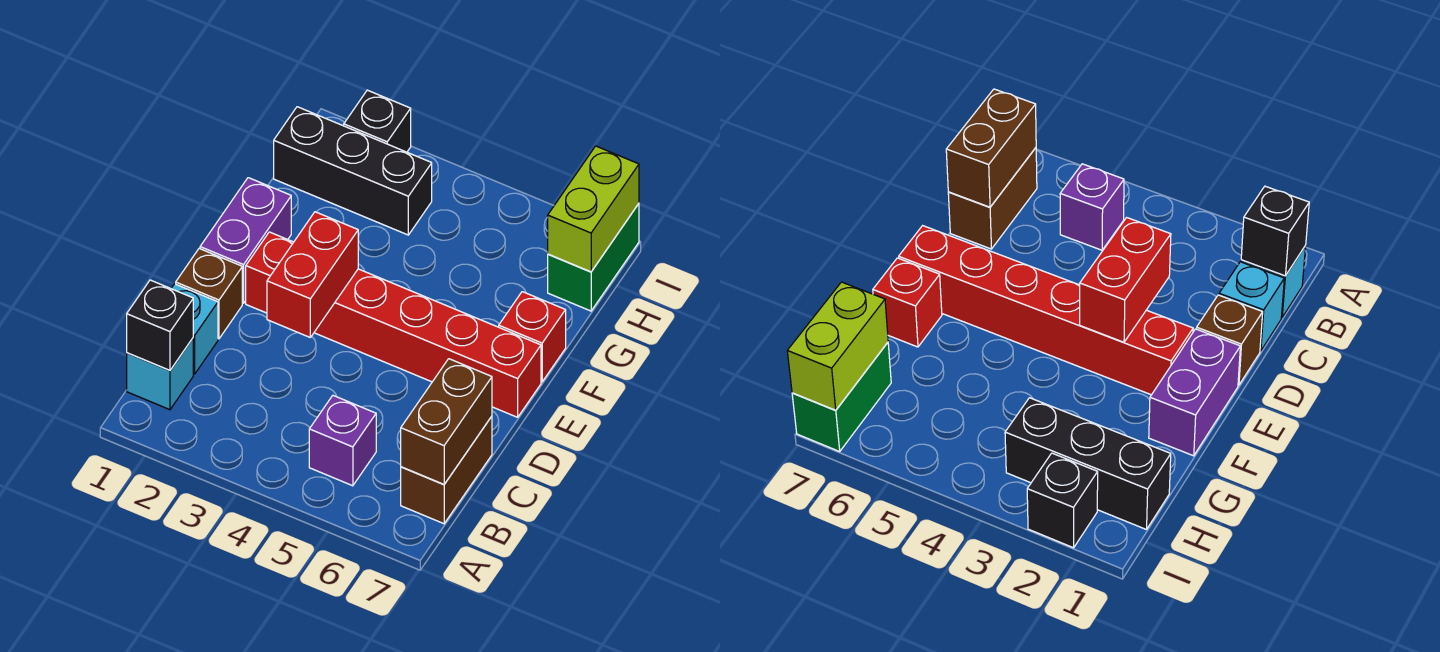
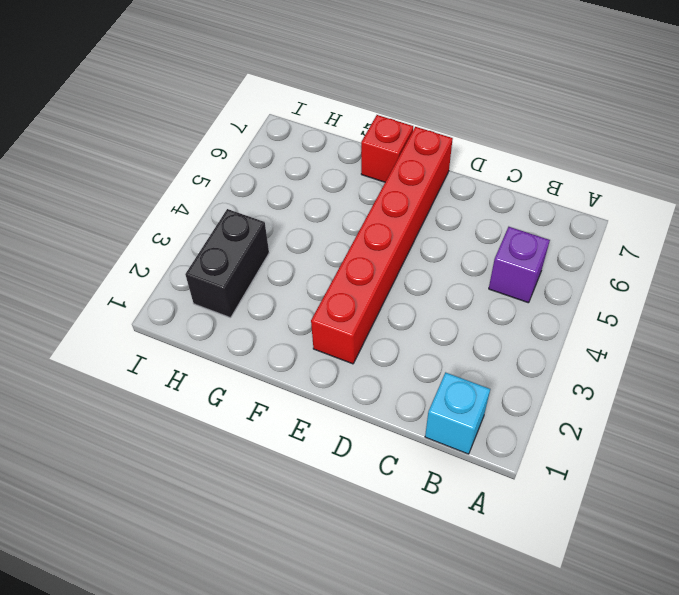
black brick H2:H3 level 1 -> black brick H1:H3 level 1
none -> brown brick B7:C7 level 1
none -> cyan brick C1 level 1
none -> brown brick D1 level 1

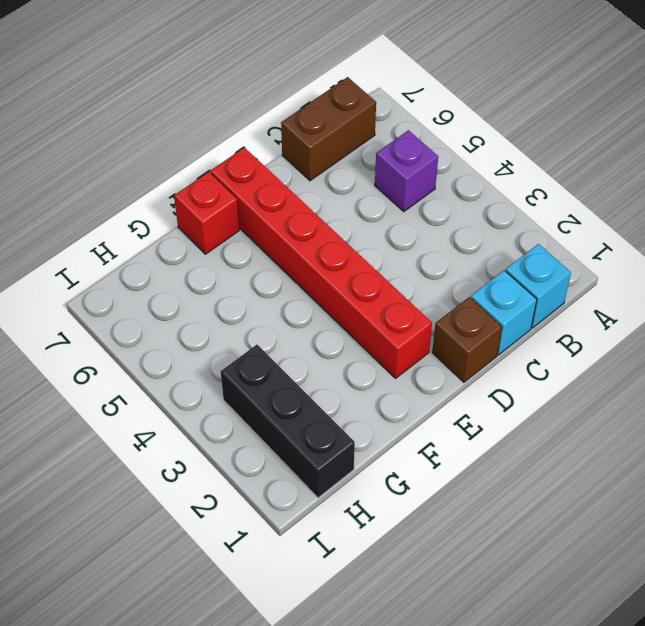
none -> purple brick E1:F1 level 1
none -> green brick H7:I7 level 1
none -> black brick I2 level 1

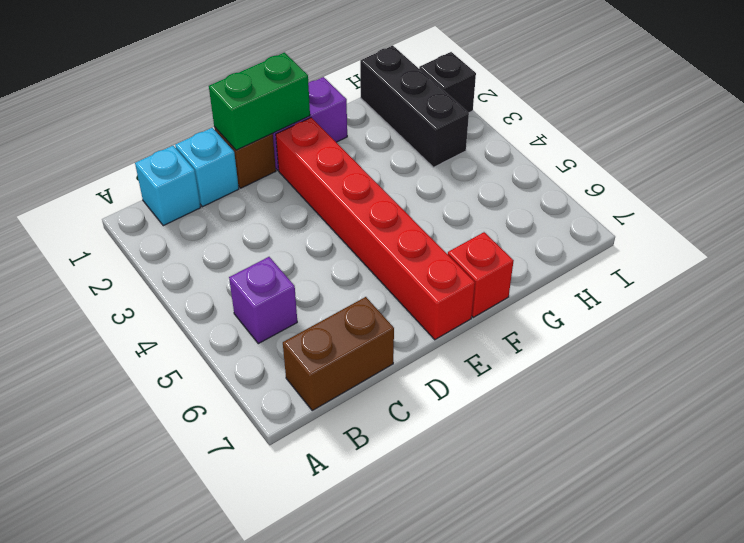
green brick D1:E1 level 2 -> green brick H7:I7 level 1
none -> black brick B1 level 2
none -> brown brick B7:C7 level 2
none -> red brick D3:E3 level 2

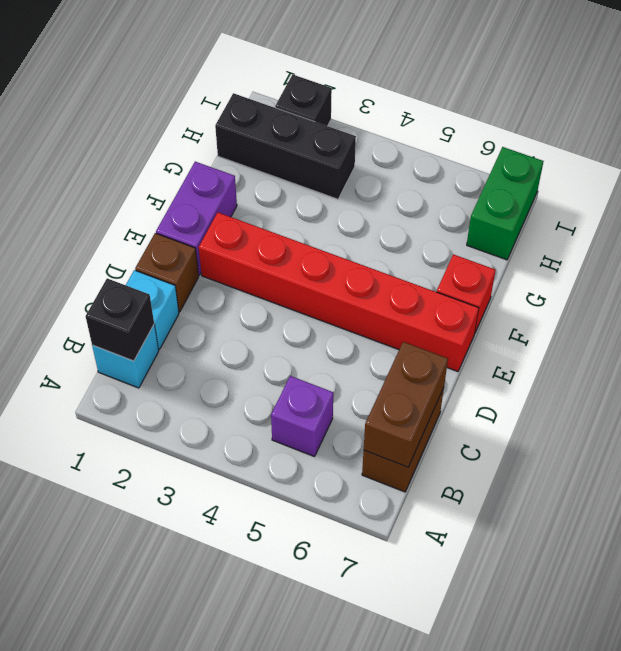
none -> red brick D3:E3 level 2
none -> lime brick H7:I7 level 2

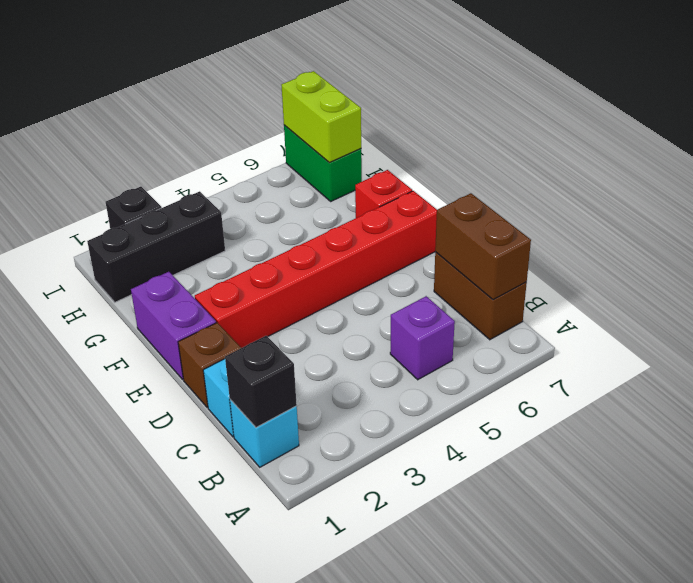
none -> red brick D3:E3 level 2

